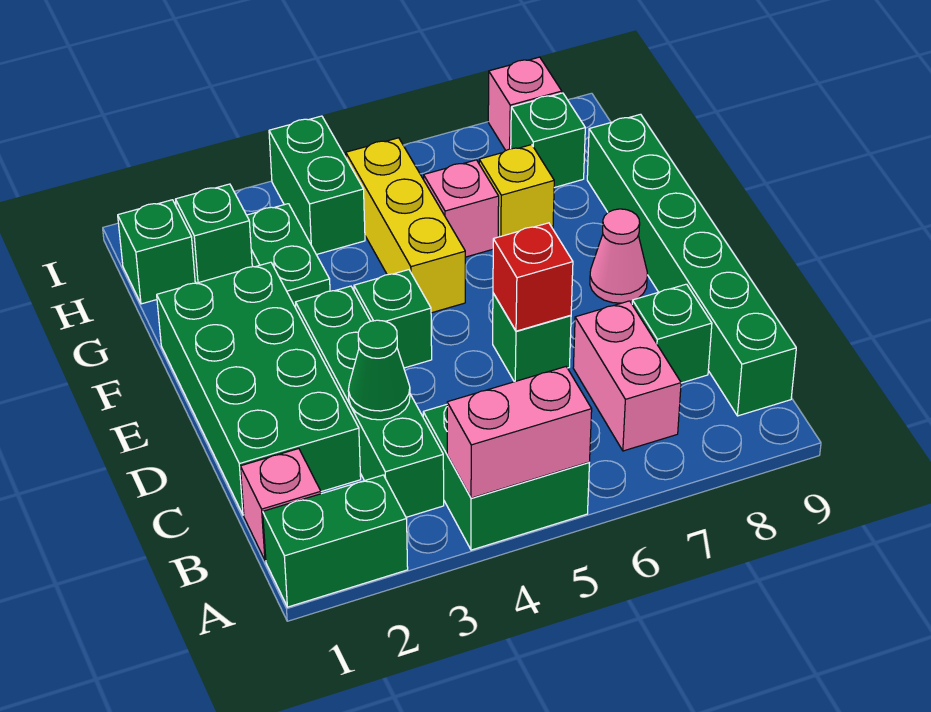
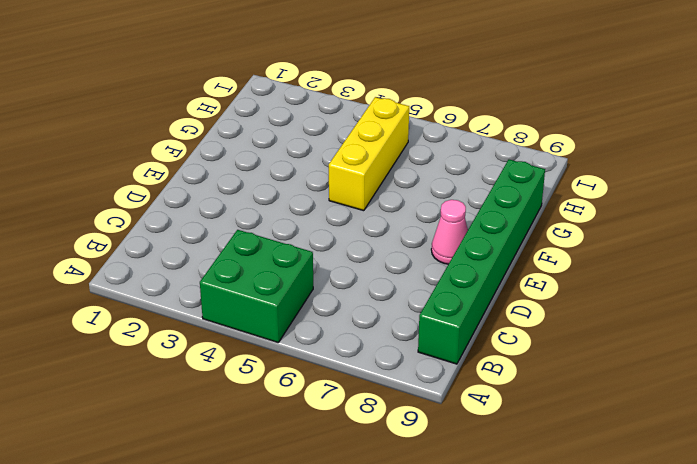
none -> green brick A1:A2 level 1
none -> pink brick B1 level 1
none -> green brick B3:E3 level 1

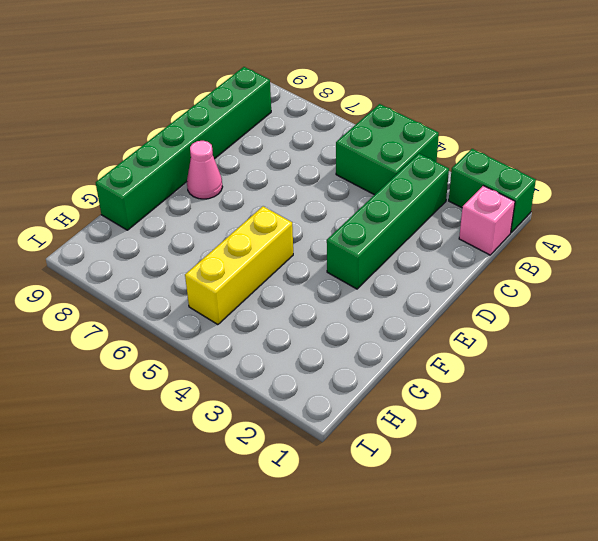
none -> pink brick B7:C7 level 1
none -> green brick C1:F2 level 1
none -> green brick C8 level 1

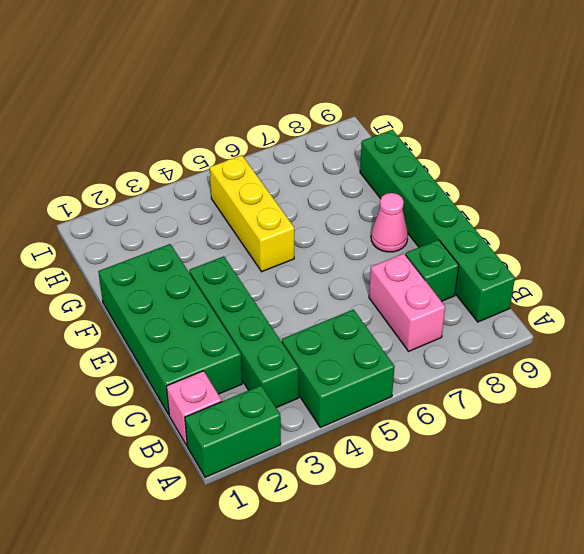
none -> green brick D6 level 1
none -> green brick E4 level 1
none -> green plate G3:H3 level 1

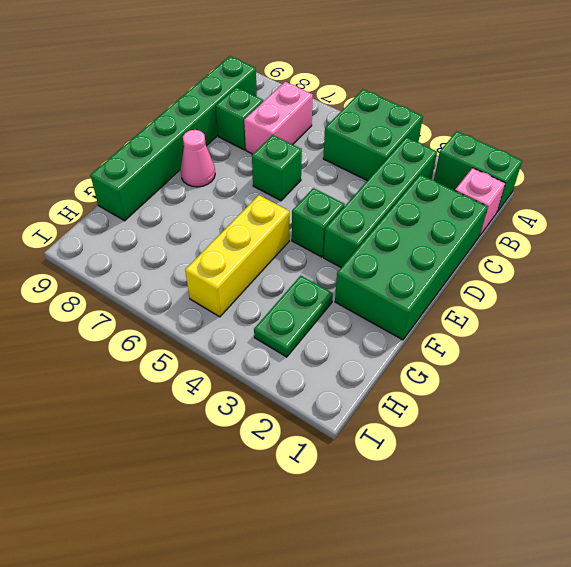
none -> pink brick G6 level 1
none -> yellow brick G7 level 1
none -> green brick H1 level 1

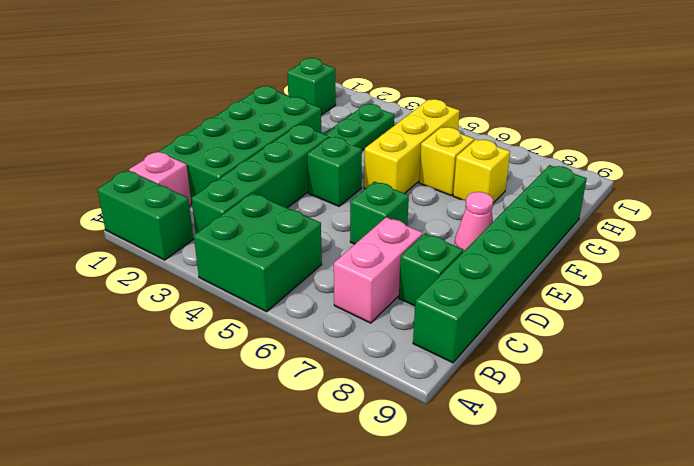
yellow brick G6 level 1 -> pink brick G6 level 1
none -> green brick H2 level 1
none -> green brick H4:I4 level 1
none -> green brick H8 level 1

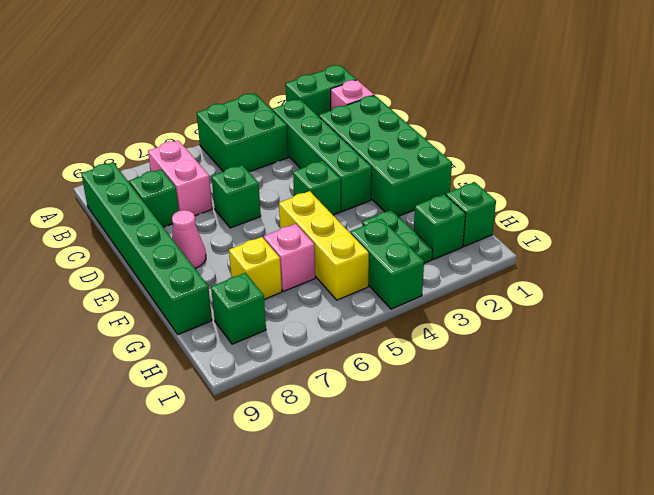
none -> pink brick I8 level 1
none -> pink brick A4:A5 level 2
none -> green cone C3 level 2

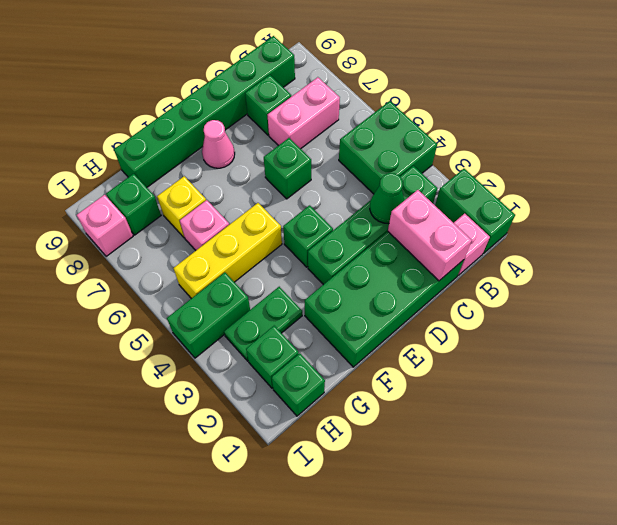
pink brick C1:C2 level 2 -> pink brick A4:A5 level 2
none -> red brick D6 level 2

